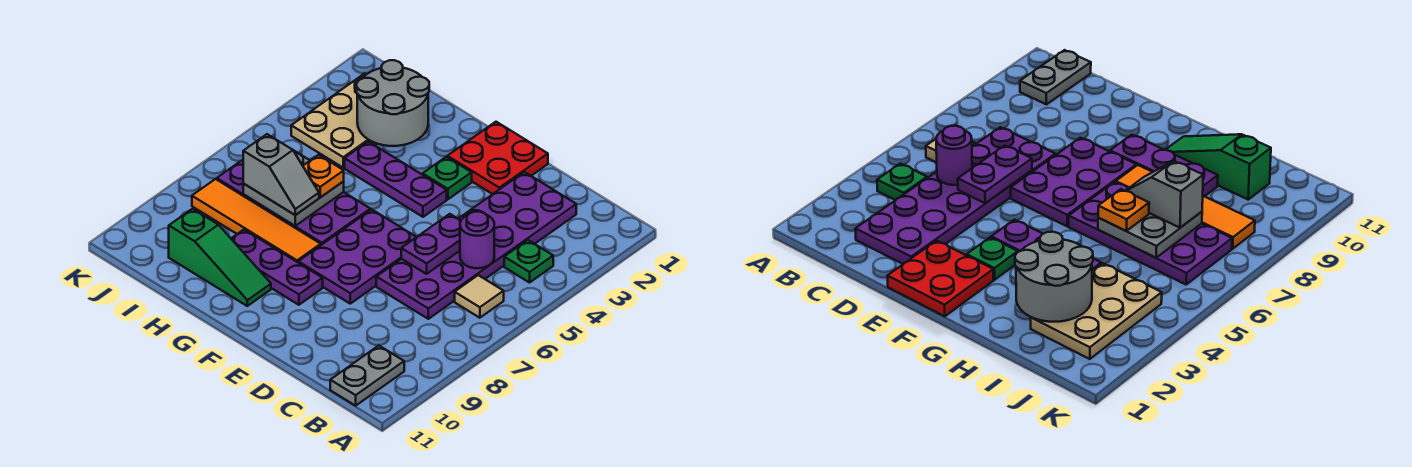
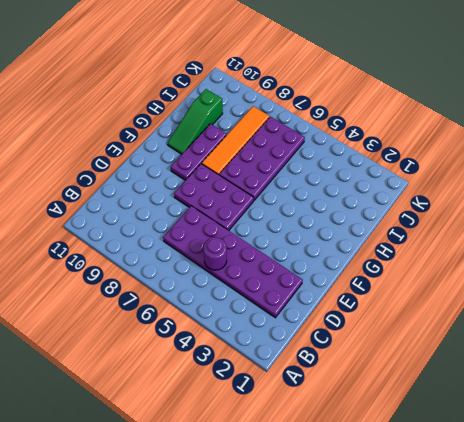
none -> green plate B4 level 1
none -> tan tile B6 level 1
none -> grey plate B10:B11 level 1

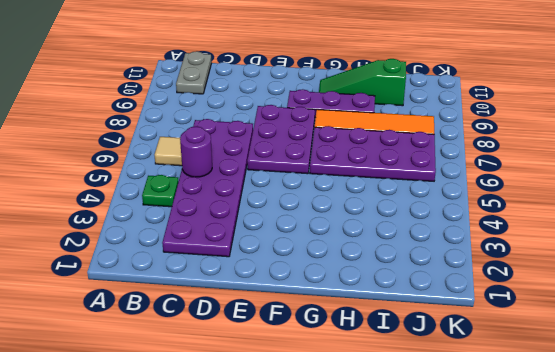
none -> red plate E1:F2 level 1
none -> green plate F3 level 1
none -> purple plate F4:H4 level 1

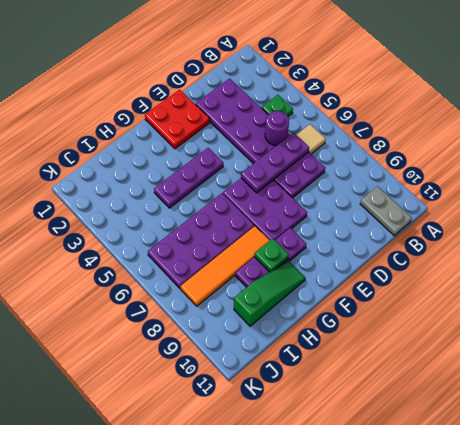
purple plate C6:E6 level 2 -> purple plate D5:D6 level 2
green plate G9 level 2 -> green plate F3 level 1
none -> tan plate I2:J4 level 1
none -> grey round brick H2:I3 level 2
none -> grey plate H6:I7 level 2

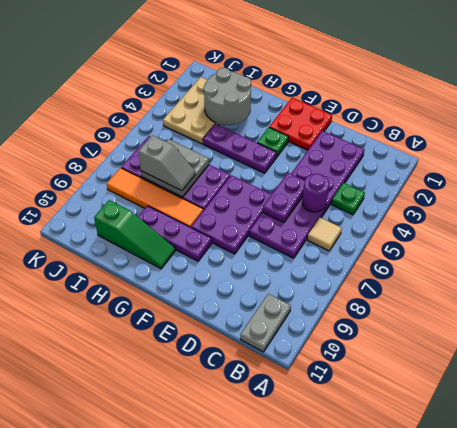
none -> orange plate H6 level 3

